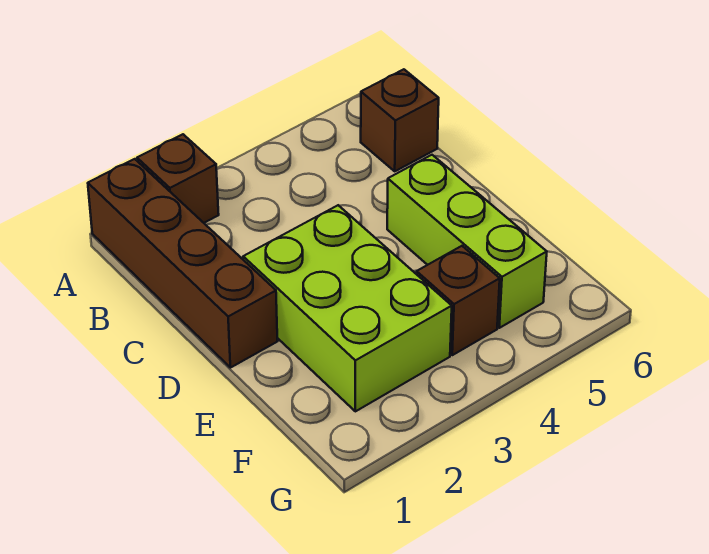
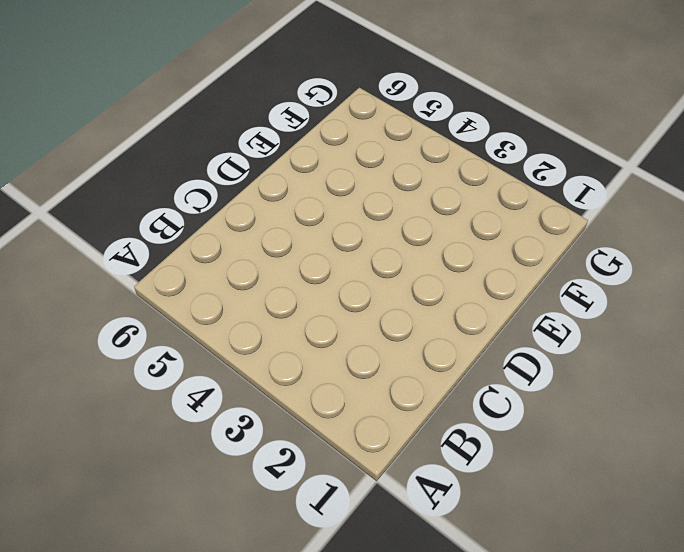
none -> brown brick A1:D1 level 1
none -> brown brick A2 level 1

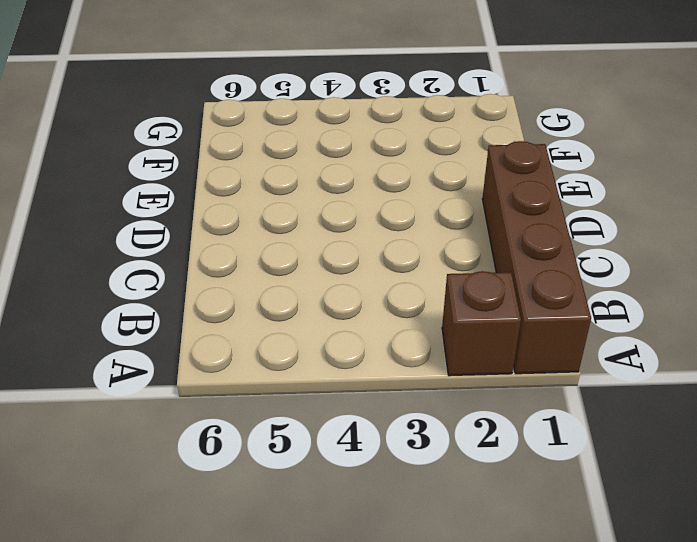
none -> brown brick B6 level 1
none -> lime brick D2:F3 level 1

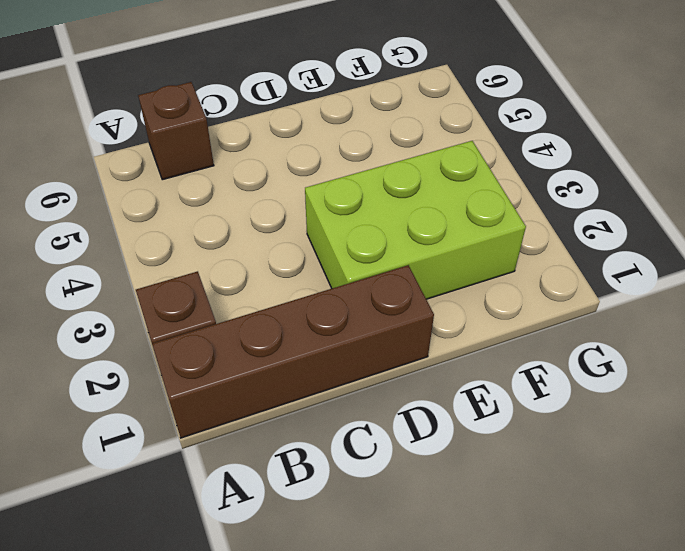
none -> lime brick D5:F5 level 1
none -> brown brick F4 level 1

